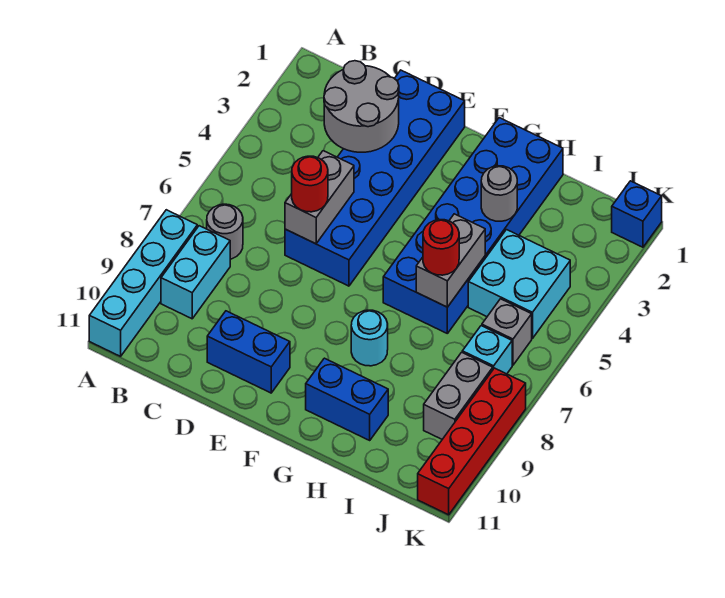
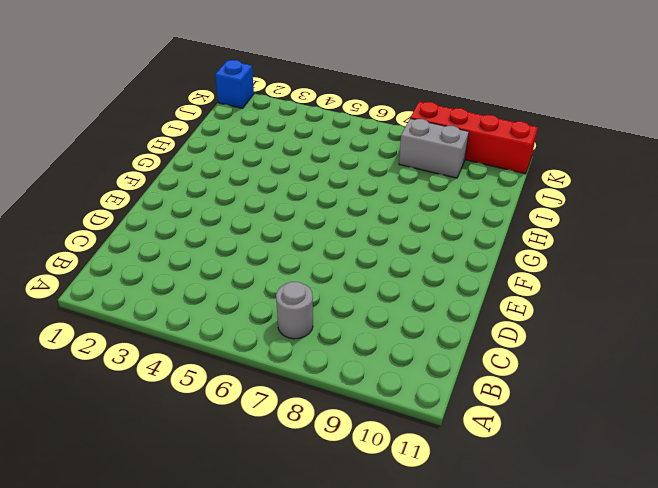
none -> cyan brick A8:A11 level 1
none -> cyan brick B8:B9 level 1
none -> blue brick D1:E6 level 1

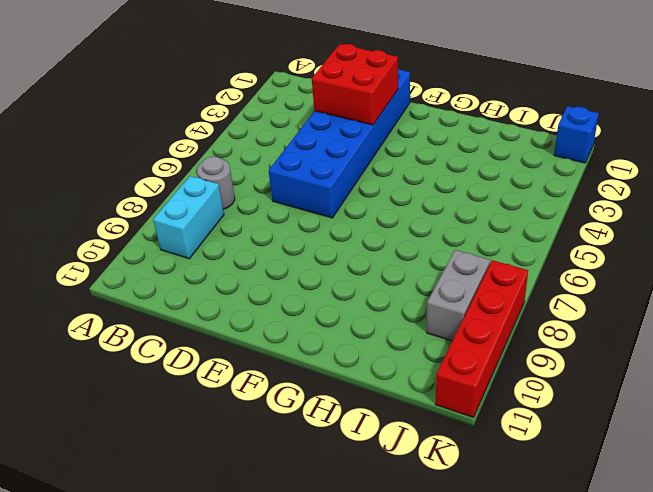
red brick D2:E3 level 2 -> grey round brick C2:D3 level 2
none -> cyan brick A8:A11 level 1
none -> blue brick D10:E10 level 1
none -> blue brick G1:H6 level 1

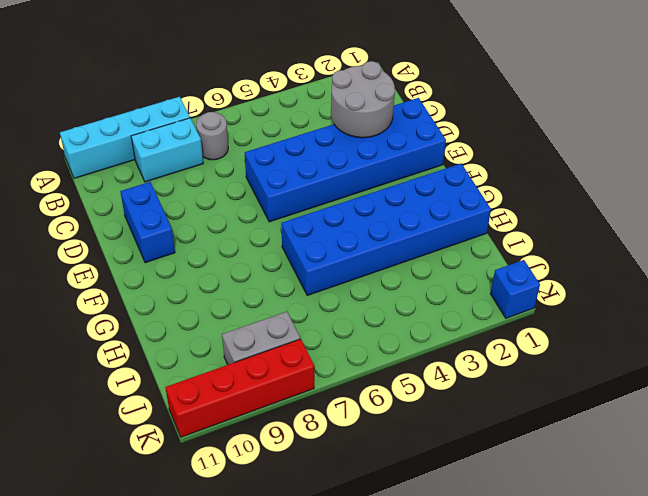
none -> cyan round brick G8 level 1
none -> blue brick G10:H10 level 1
none -> cyan brick I4:J5 level 1

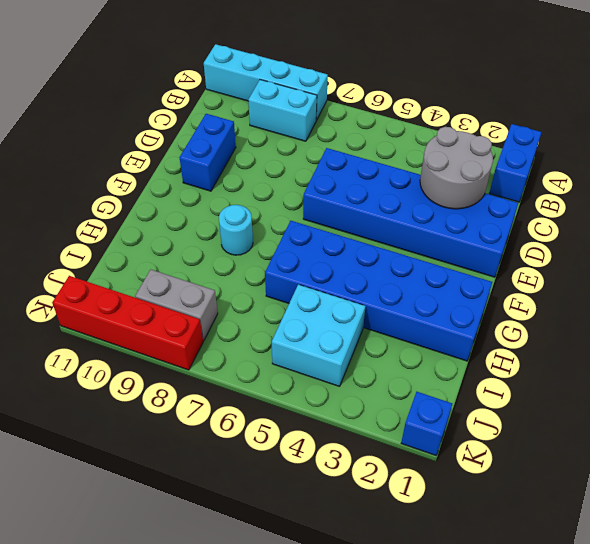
blue brick A1:B1 level 1 -> blue brick G10:H10 level 1
none -> grey round brick B7 level 1
none -> grey brick J6 level 1
none -> cyan brick J7 level 1

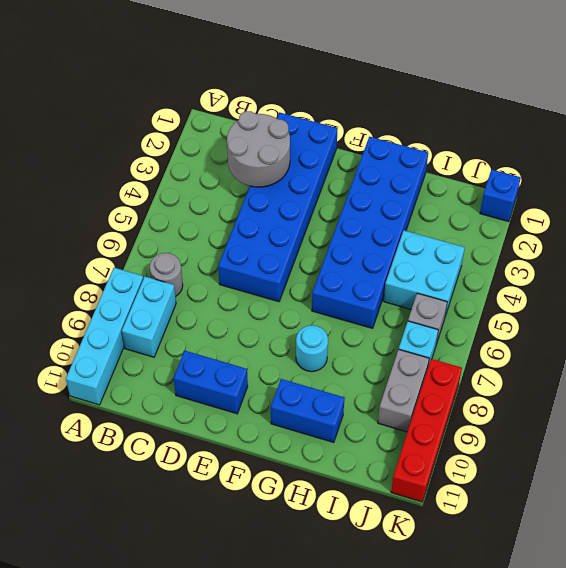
none -> grey brick D5:D6 level 2
none -> grey round brick H3 level 2
none -> grey brick H5:H6 level 2

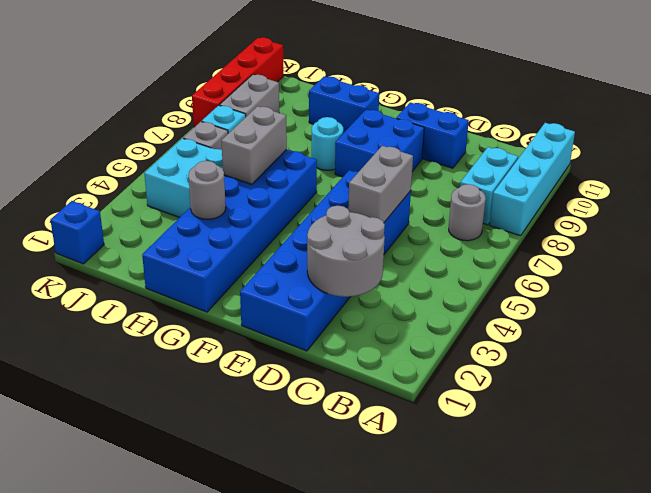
blue brick E8:F9 level 1 -> none
none -> red round brick D6 level 3
none -> red round brick H6 level 3

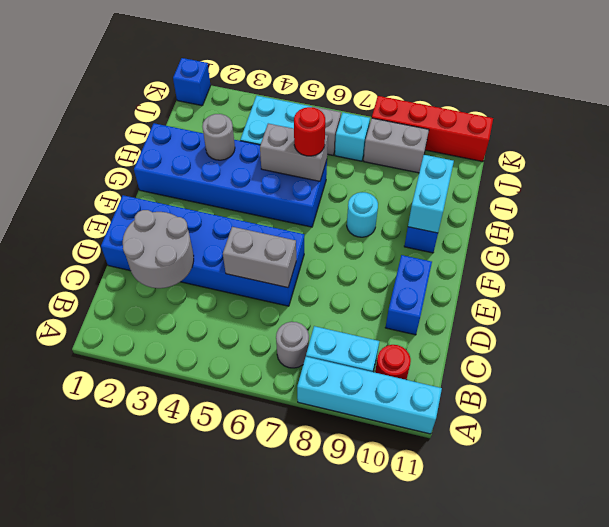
red round brick B10 level 1 -> red round brick D6 level 3
cyan brick G10:H10 level 2 -> none

